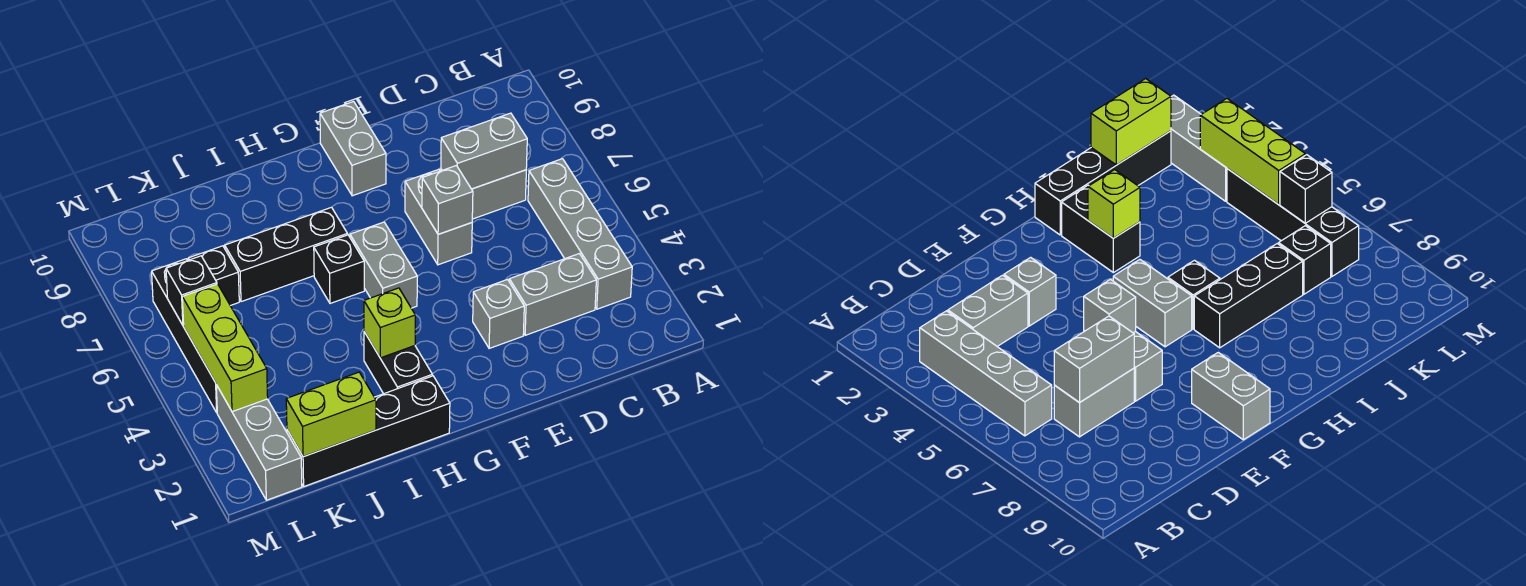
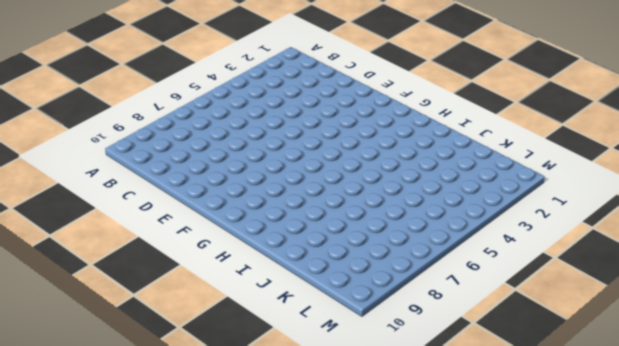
none -> grey brick B3:B6 level 1
none -> grey brick C3:D3 level 1
none -> grey brick C7:D7 level 1

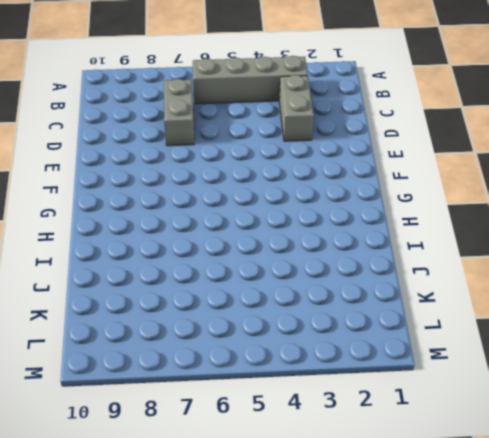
none -> grey brick E3 level 1
none -> grey brick E6:E7 level 1
none -> grey brick F9:F10 level 1

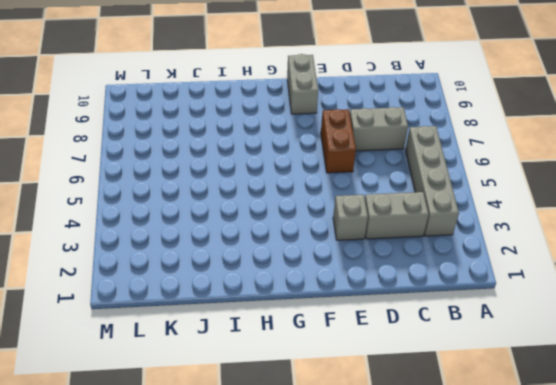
brown brick E6:E7 level 1 -> grey brick E6:E7 level 1
none -> grey brick G5:G6 level 1
none -> black brick H1:K1 level 1
none -> black brick H2:H3 level 1

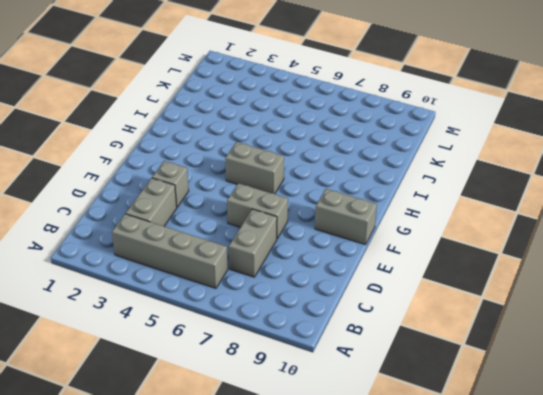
none -> black brick H1:K1 level 1
none -> black brick H2:H3 level 1
none -> black brick H6 level 1

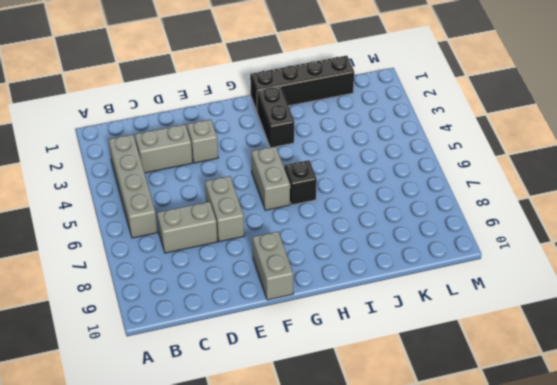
none -> black brick H7:J7 level 1
none -> black brick K7 level 1
none -> grey brick L1:L3 level 1

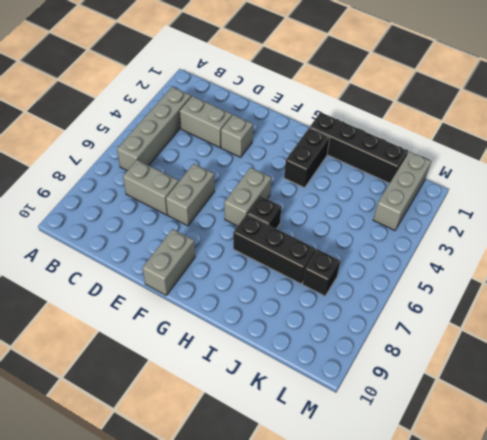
none -> black brick L4:L7 level 1
none -> grey brick C7:D7 level 2
none -> grey brick E6 level 2

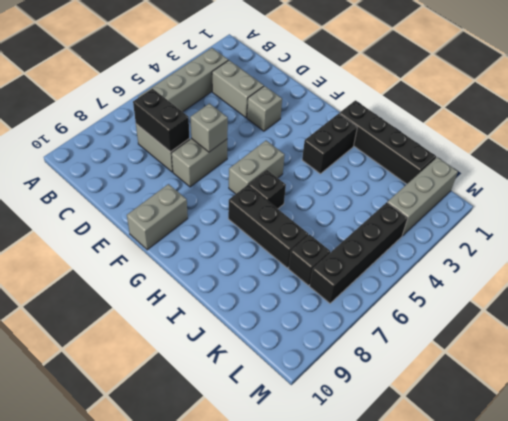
black brick C7:D7 level 2 -> grey brick C7:D7 level 2
none -> lime brick H3 level 2
none -> lime brick J1:K1 level 2
none -> lime brick L3:L5 level 2

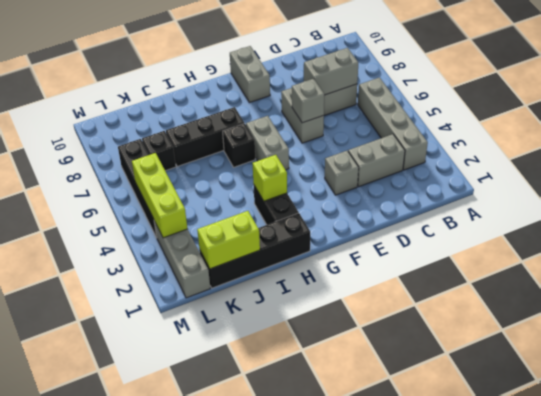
none -> black brick L6 level 2

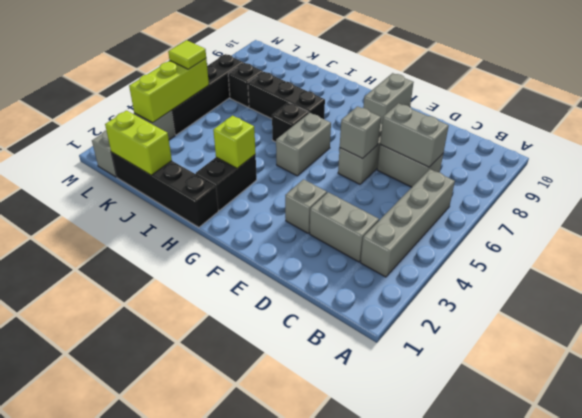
lime tile L5 level 3 -> none
none -> black brick L6 level 2

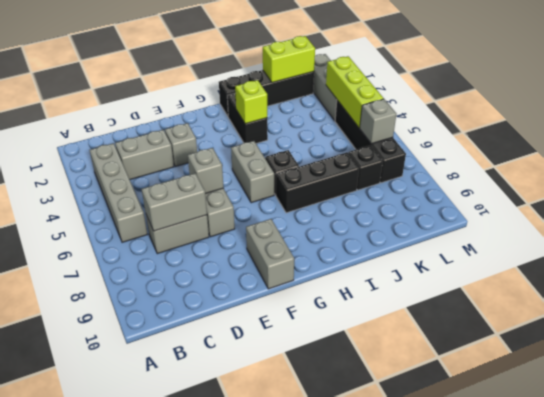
grey brick L6 level 2 -> black brick L6 level 2

